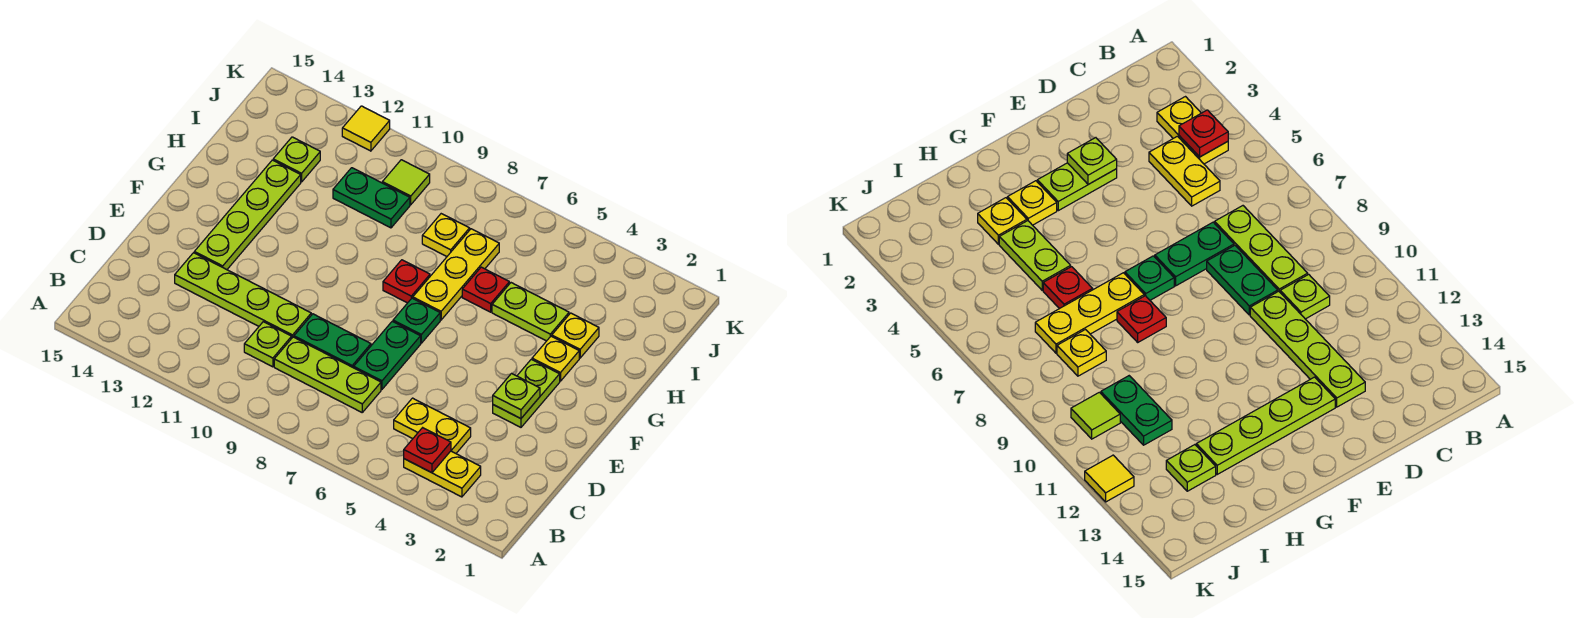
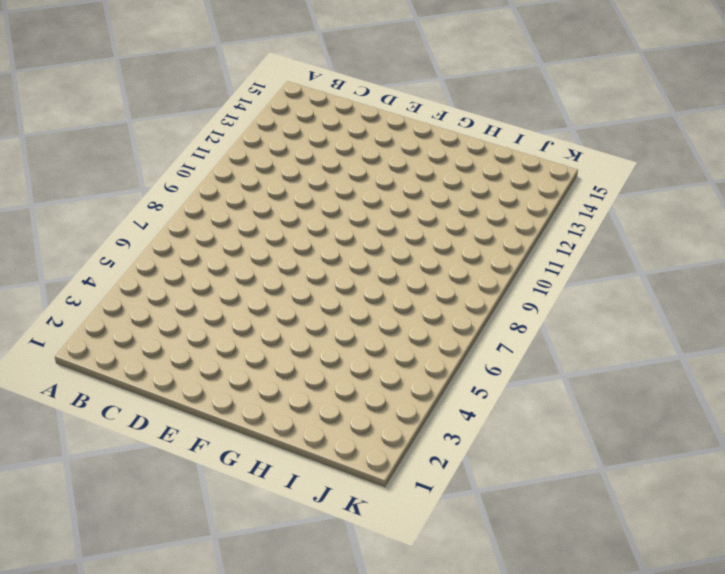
none -> yellow plate B3:B4 level 1
none -> yellow plate C4:C5 level 1
none -> lime plate C7:C9 level 1

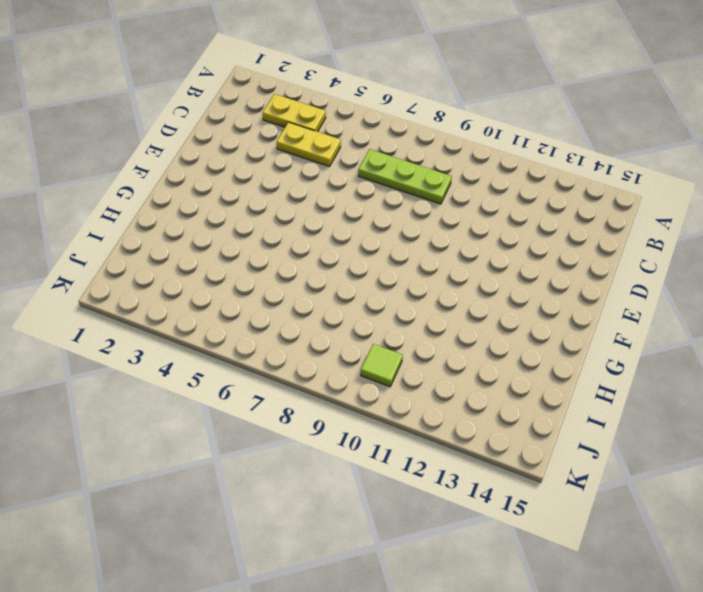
none -> lime plate C10 level 1
none -> green plate D7:E7 level 1
none -> green plate D8:D9 level 1

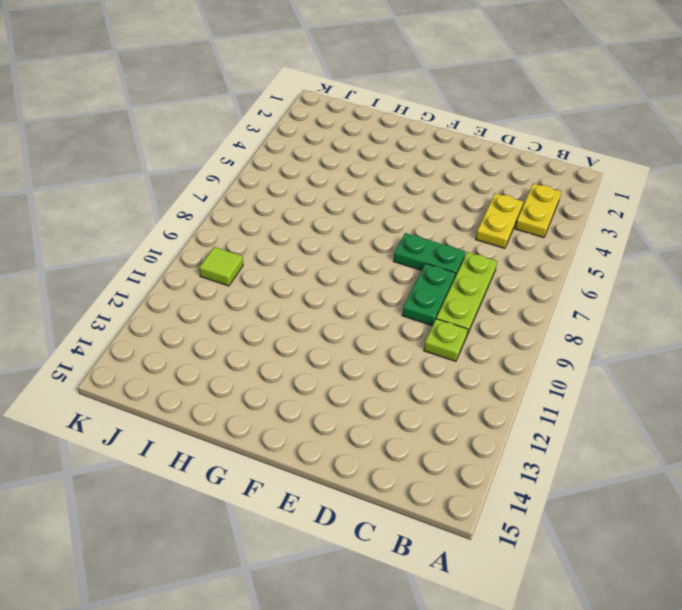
none -> lime plate D10:D13 level 1
none -> lime plate E3:F3 level 1
none -> lime plate E13:H13 level 1

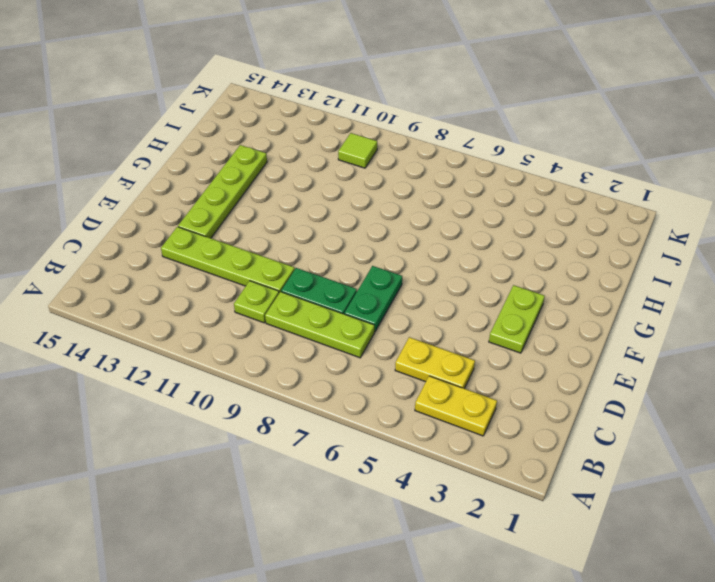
none -> green plate F7 level 1
none -> yellow plate G3 level 1
none -> yellow plate G7:I7 level 1

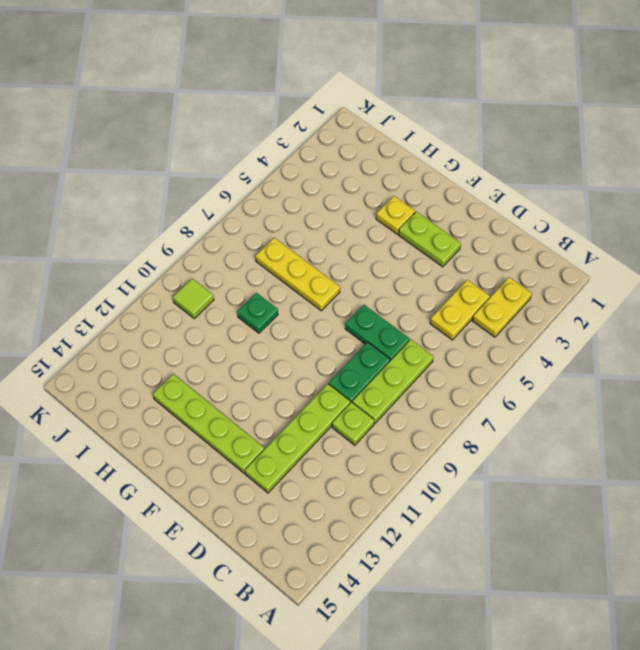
green plate H9 level 1 -> green plate F7 level 1
none -> red plate G8 level 1
none -> yellow plate H3 level 1
none -> lime plate H4:H5 level 1

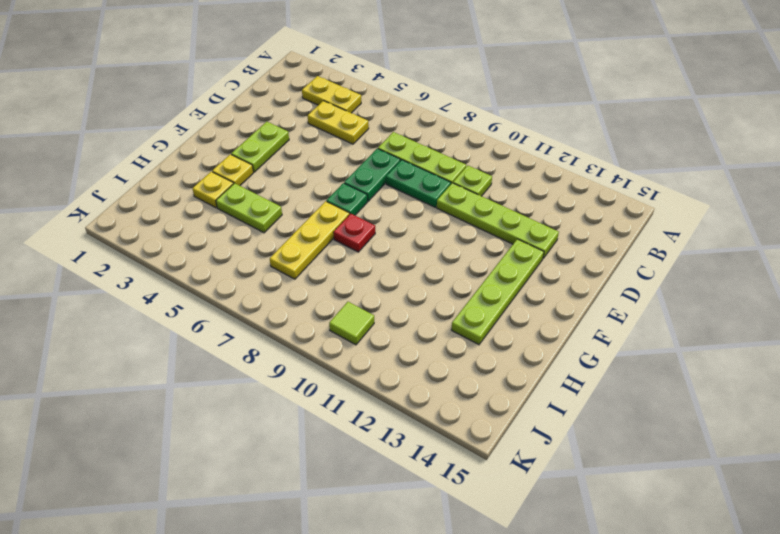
none -> red plate H6 level 1
none -> yellow plate I8 level 1
none -> green plate I10:I11 level 1

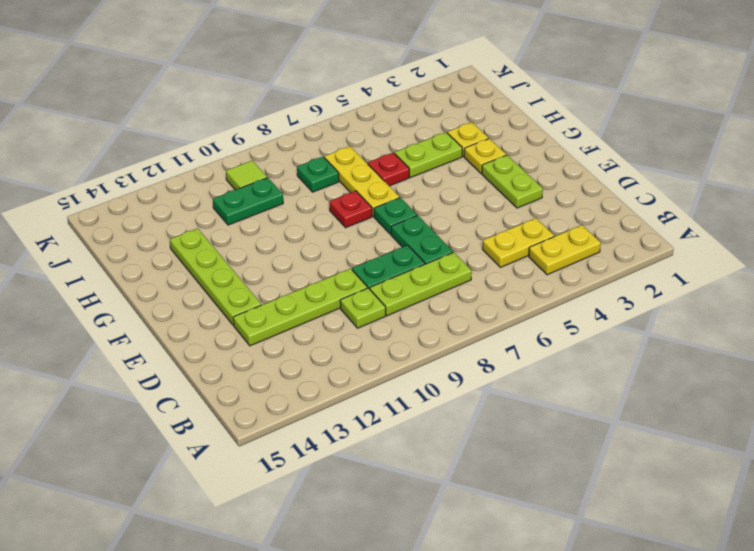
green plate I8 level 1 -> yellow plate I8 level 1
none -> lime plate I13 level 1
none -> yellow tile K12 level 1
none -> red plate B4 level 2

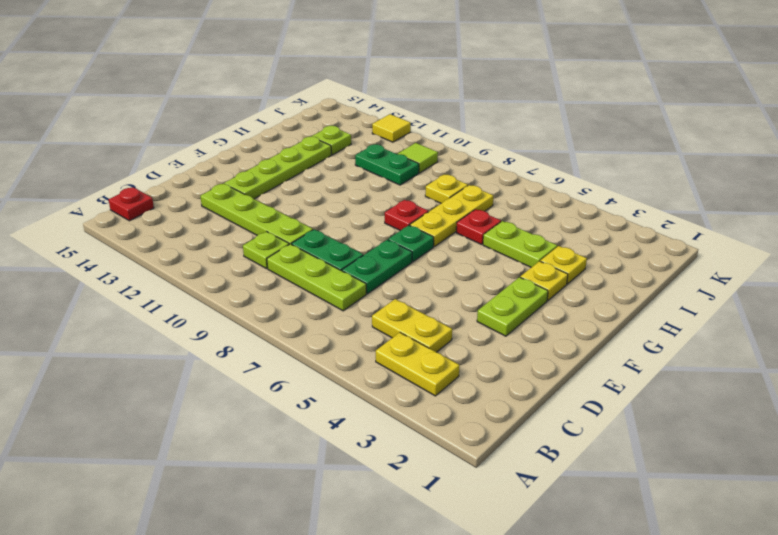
red plate B15 level 1 -> red plate B4 level 2
none -> lime plate E3 level 2

